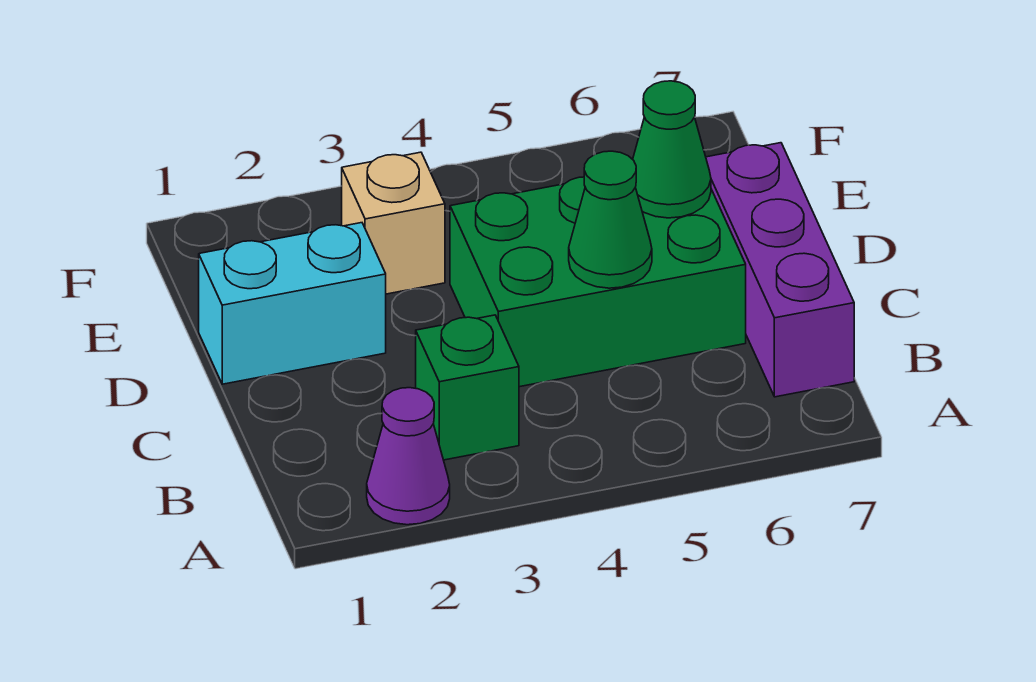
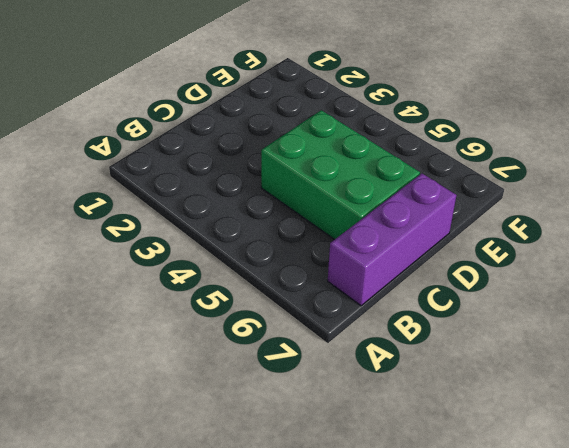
none -> purple cone A2 level 1
none -> green brick B3 level 1

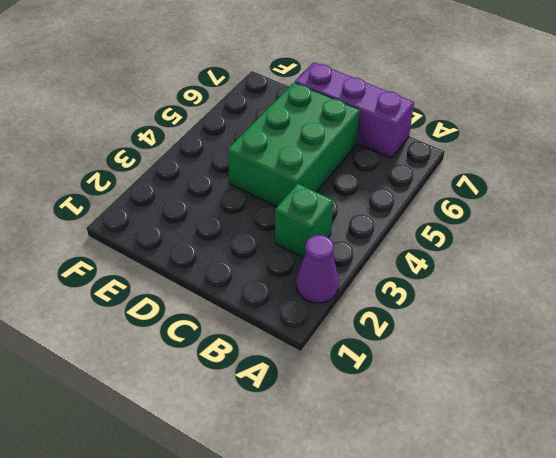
none -> cyan brick D1:D2 level 1
none -> tan brick E3 level 1

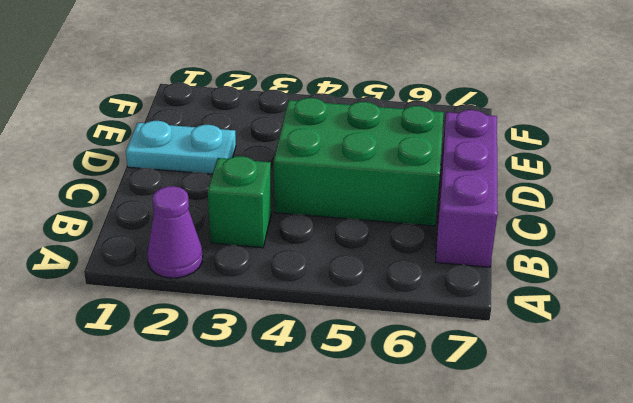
cyan plate D1:D2 level 1 -> cyan brick D1:D2 level 1
none -> tan brick E3 level 1
none -> green cone C5 level 2

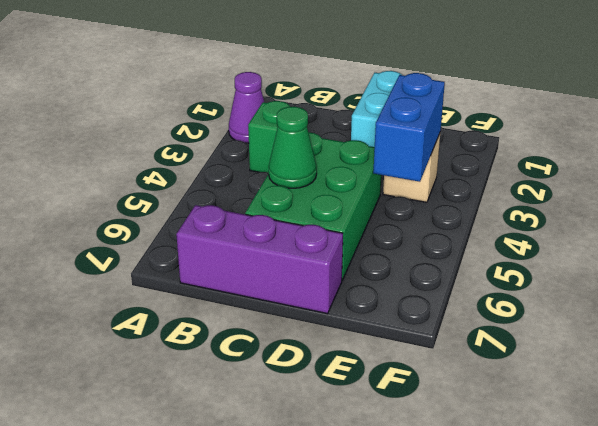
blue brick E3:E4 level 2 -> none
none -> green cone D6 level 2

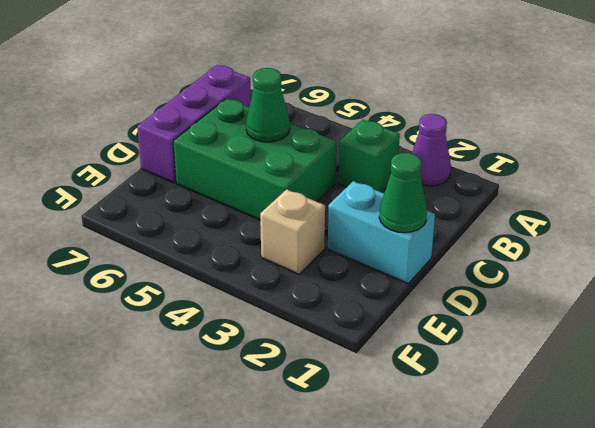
green cone D1 level 2 -> green cone D6 level 2

